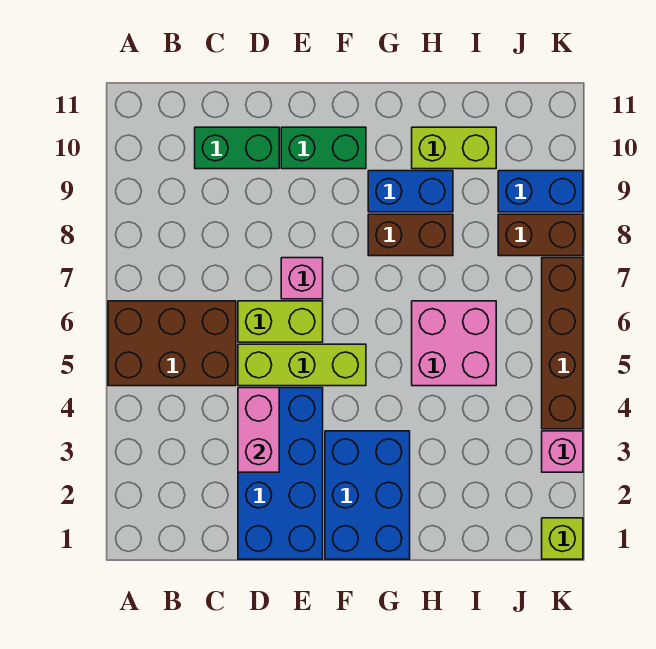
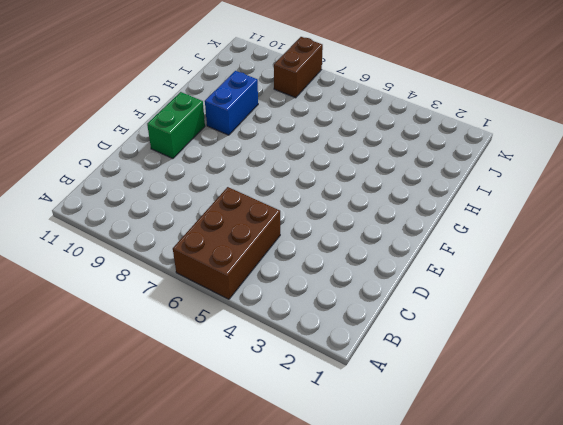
none -> green brick C10:D10 level 1
none -> blue brick D1:E4 level 1
none -> lime brick D5:F5 level 1

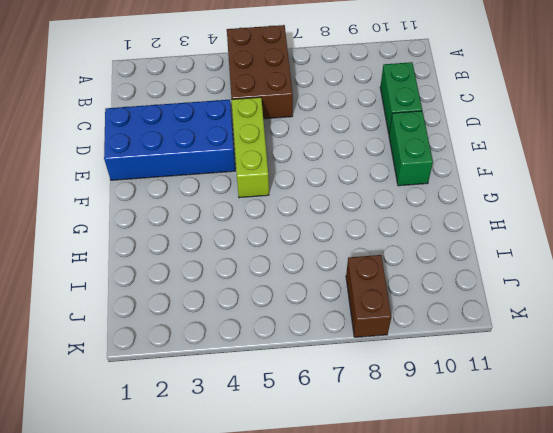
none -> lime brick D6:E6 level 1
none -> pink brick E7 level 1
none -> blue brick F1:G3 level 1

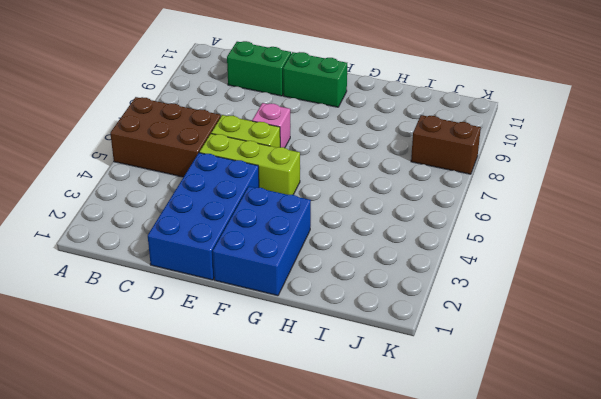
none -> brown brick G8:H8 level 1
none -> blue brick G9:H9 level 1
none -> pink brick H5:I6 level 1

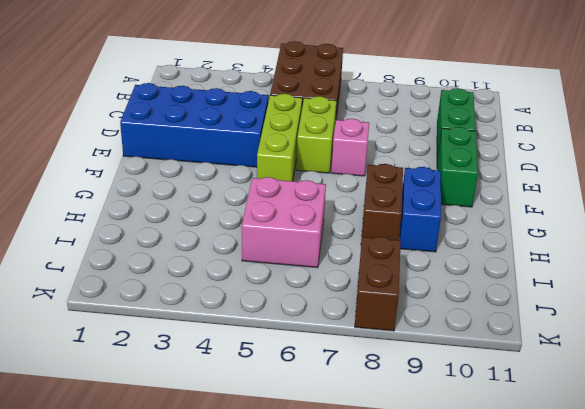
none -> blue brick F1:G3 level 1
none -> lime brick H10:I10 level 1
none -> blue brick J9:K9 level 1

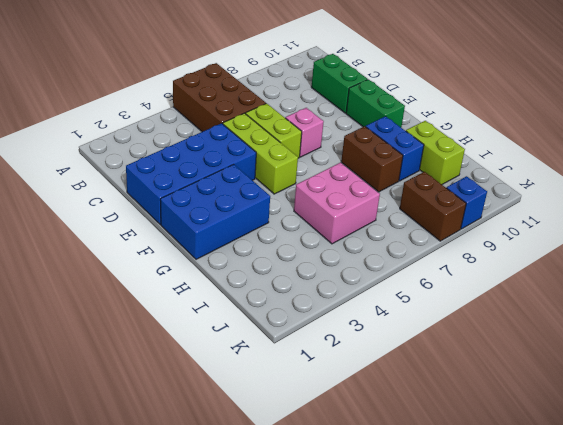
blue brick K9 level 1 -> blue brick J9:K9 level 1
none -> lime brick K1 level 1
none -> pink brick K3 level 1
none -> brown brick K4:K7 level 1

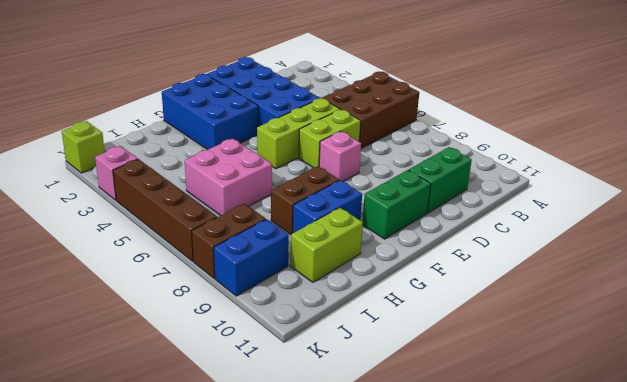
none -> pink brick D3:D4 level 2

